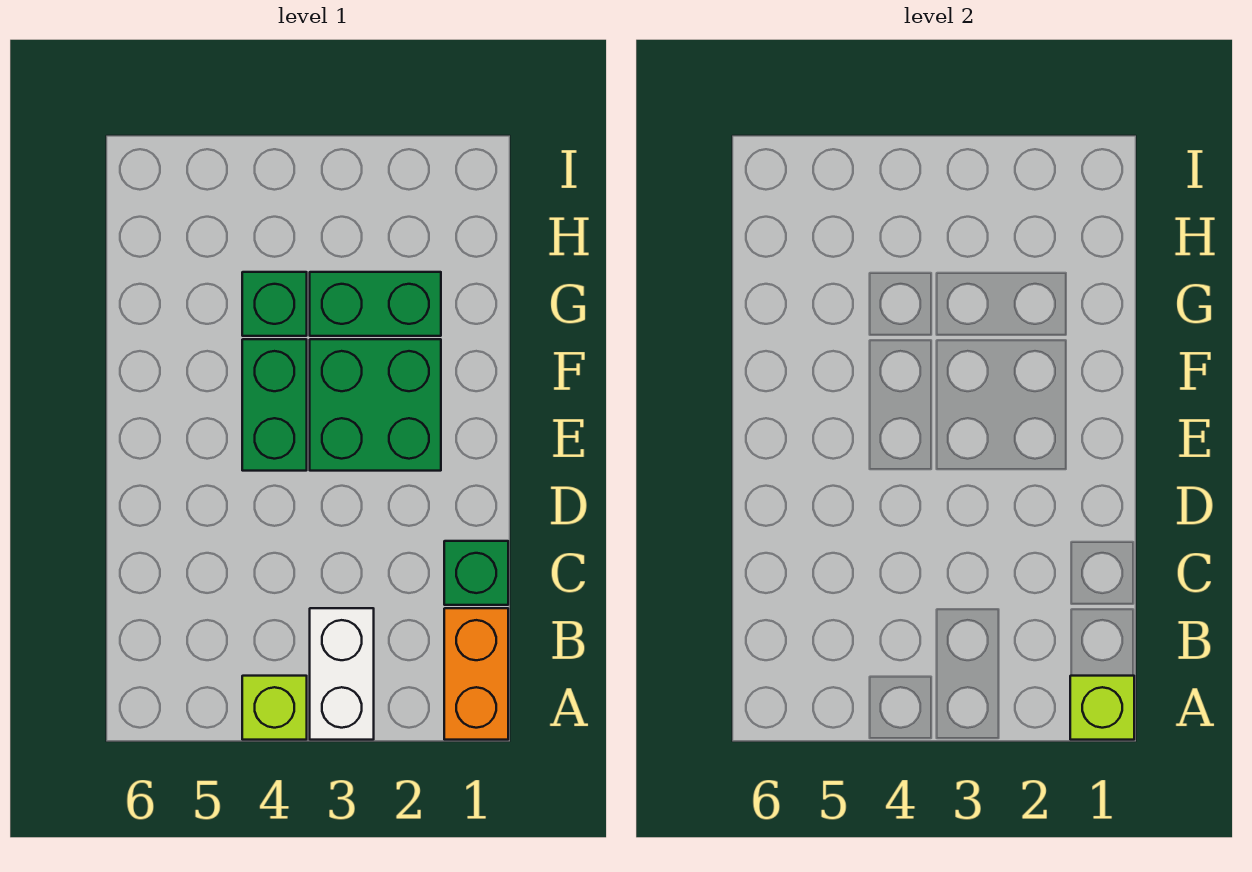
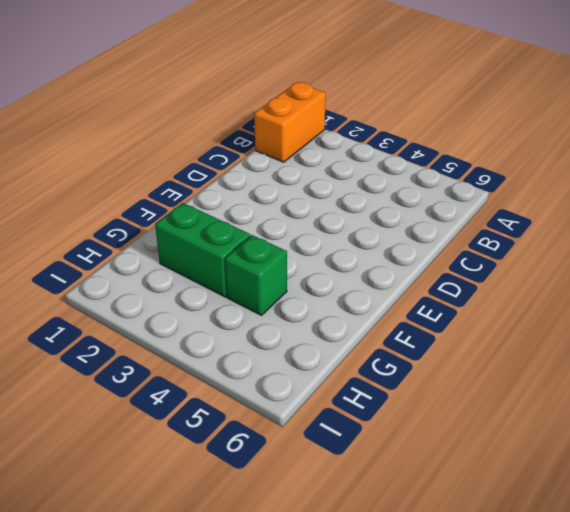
none -> white brick A3:B3 level 1
none -> lime brick A4 level 1

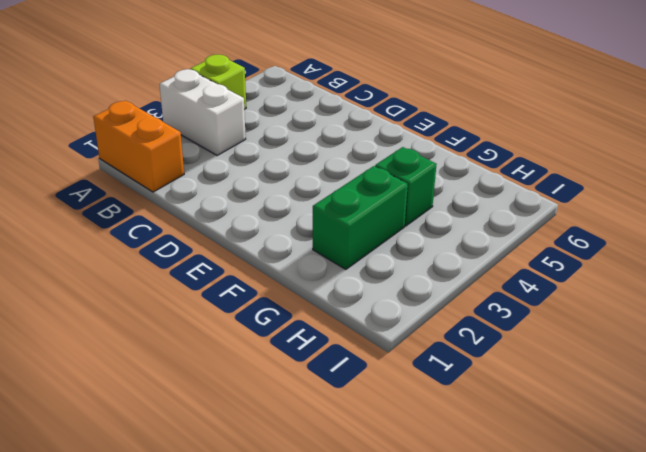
none -> green brick C1 level 1
none -> green brick E2:F3 level 1

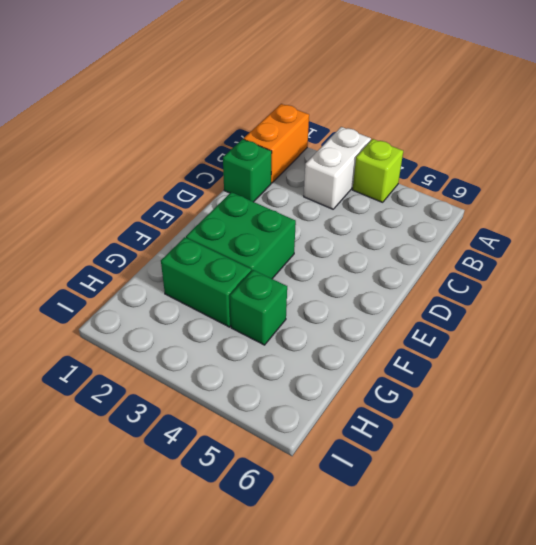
none -> green brick E4:F4 level 1
none -> lime brick A1 level 2

